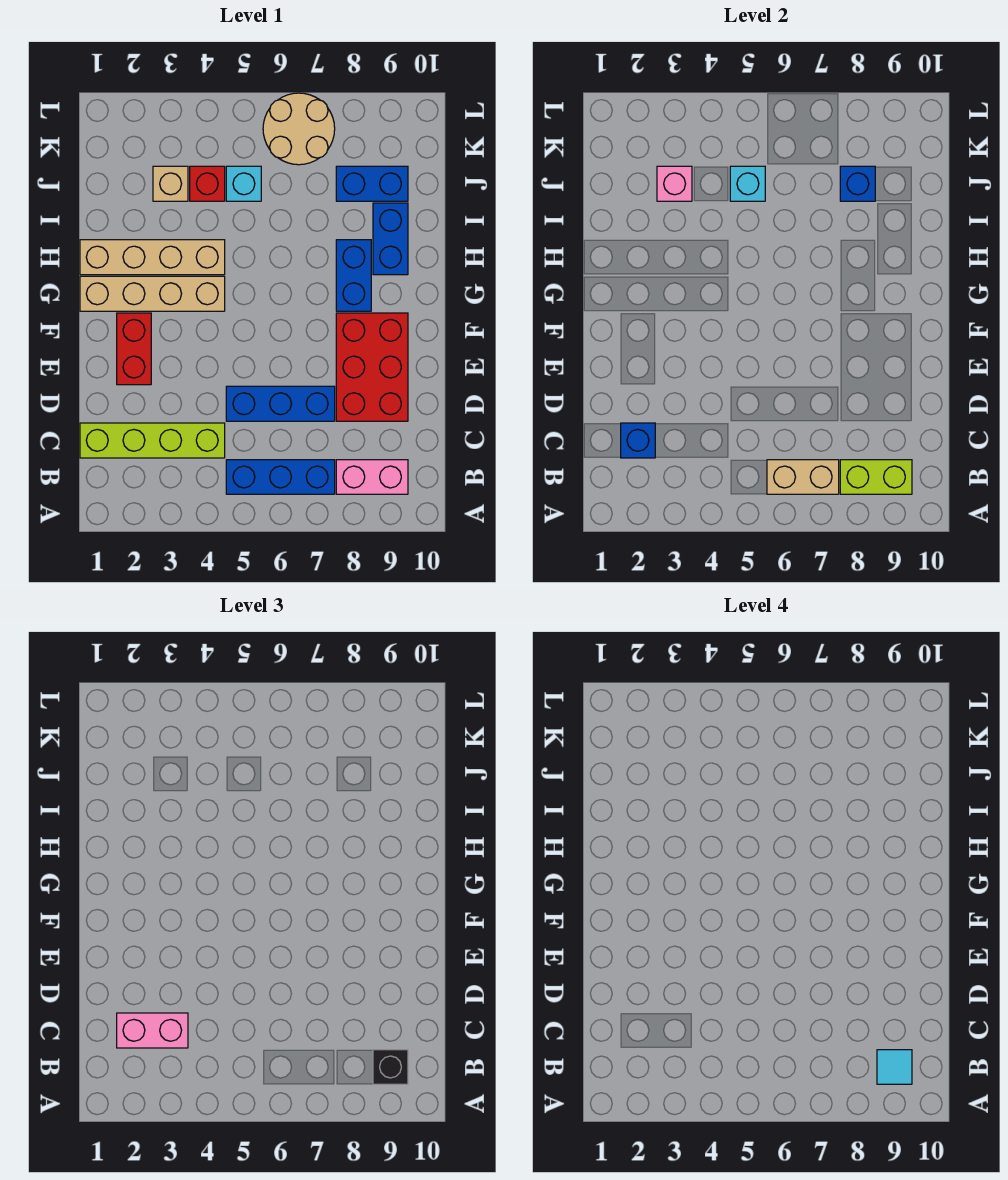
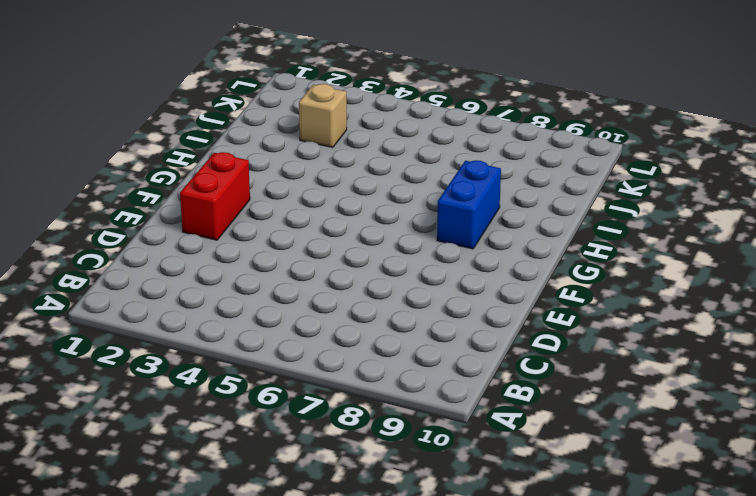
none -> blue brick B5:B7 level 1
none -> pink brick B8:B9 level 1
none -> lime brick C1:C4 level 1

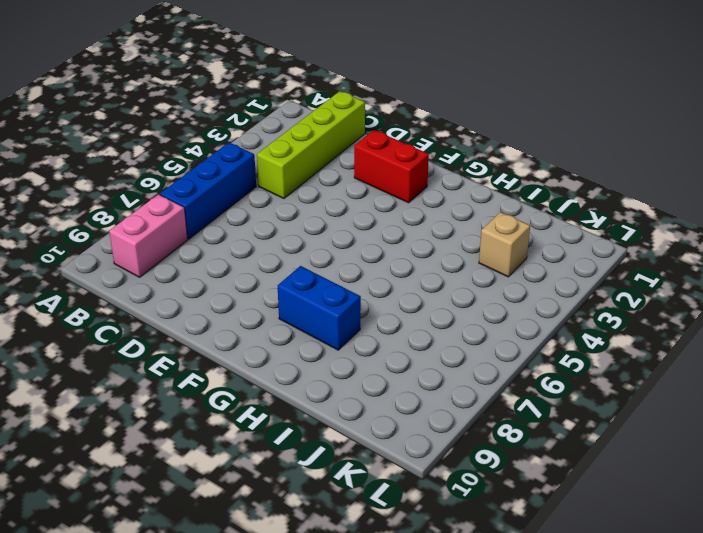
none -> blue brick D5:D7 level 1
none -> red brick D8:F9 level 1
none -> tan brick G1:G4 level 1

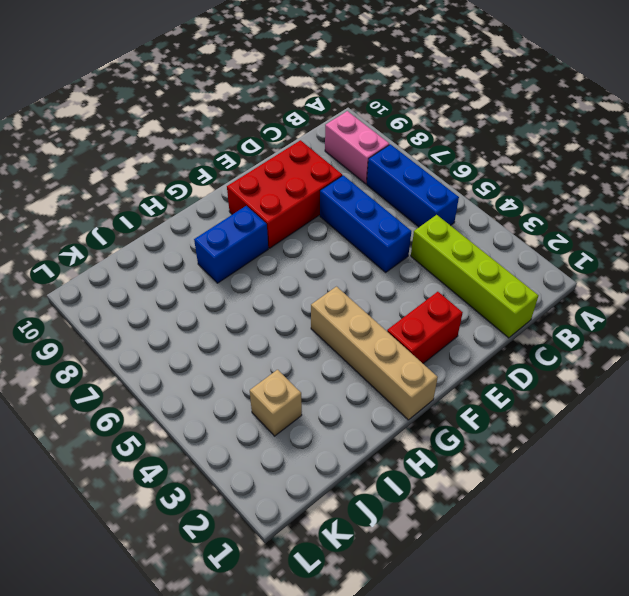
none -> tan brick H1:H4 level 1
none -> blue brick H9:I9 level 1
none -> red brick J4 level 1

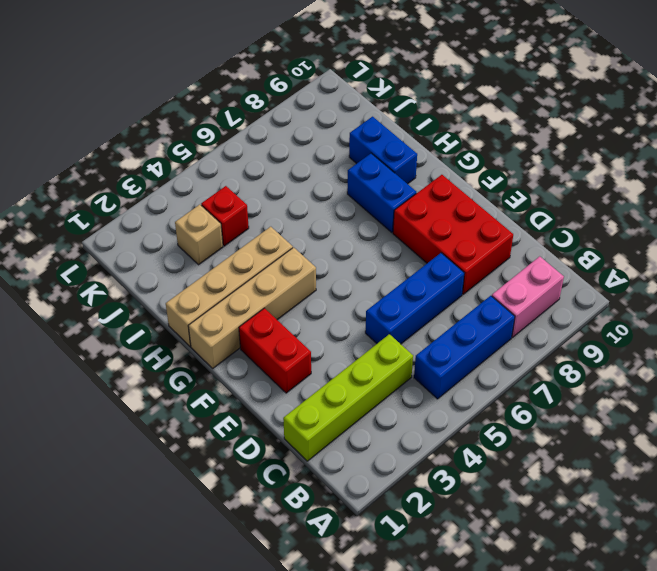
none -> cyan brick J5 level 1
none -> blue brick J8:J9 level 1
none -> tan round brick K6:L7 level 1

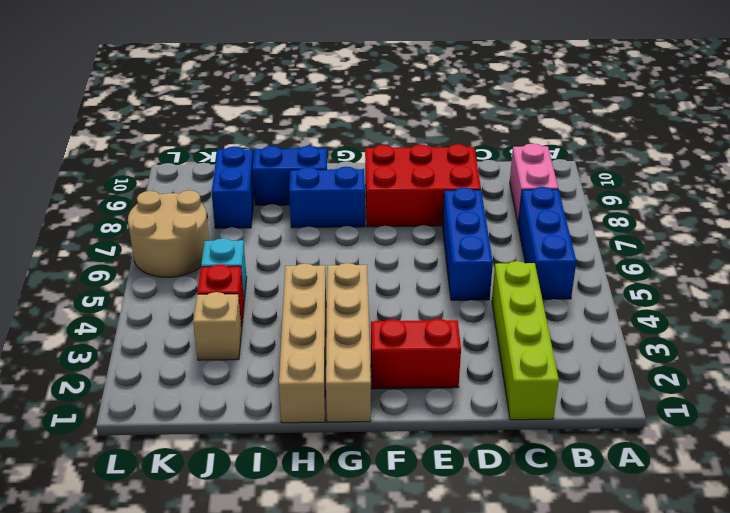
none -> tan brick B6:B7 level 2
none -> lime brick B8:B9 level 2
none -> blue brick C2 level 2

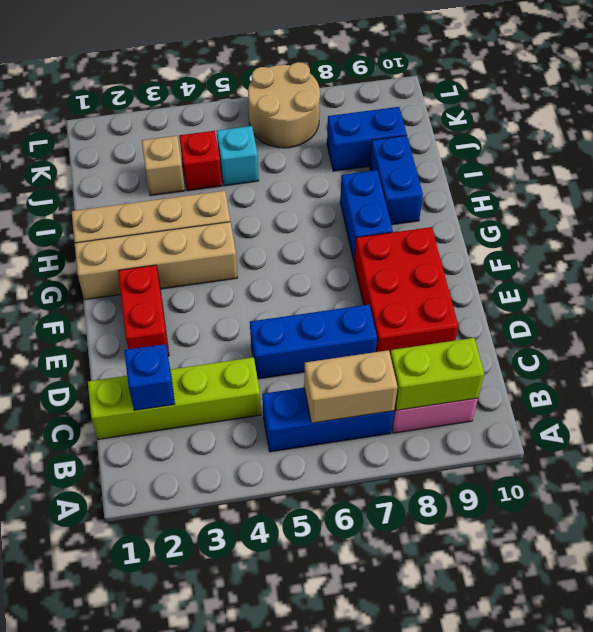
none -> pink brick J3 level 2
none -> cyan brick J5 level 2
none -> blue brick J8 level 2

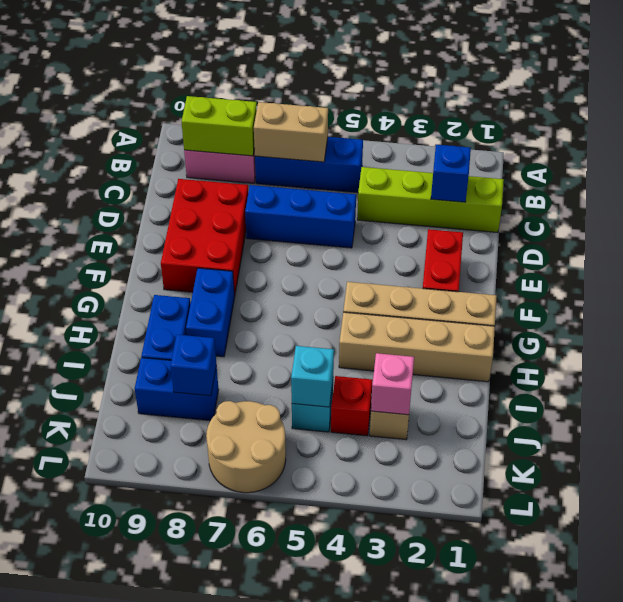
none -> black brick B9 level 3
none -> pink brick C2:C3 level 3
none -> cyan tile B9 level 4

